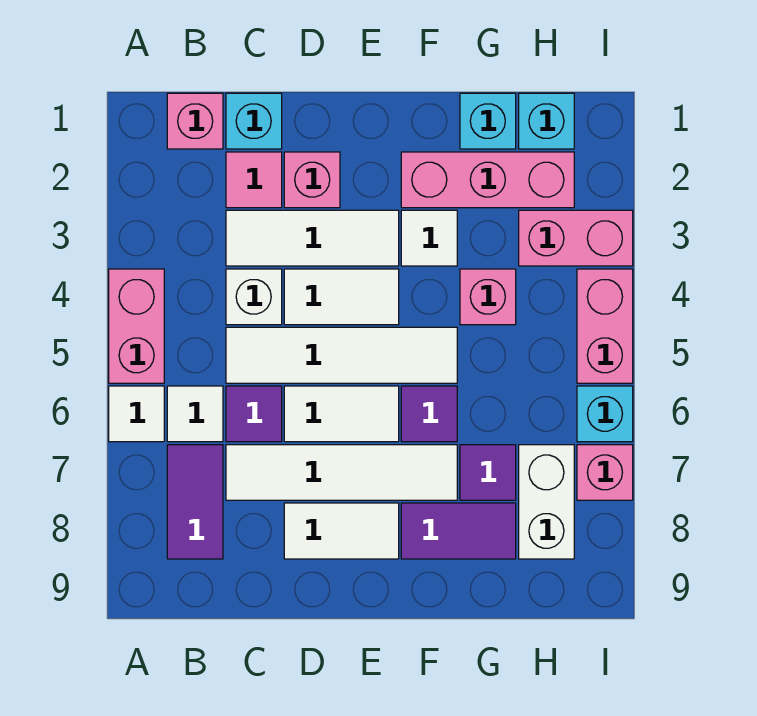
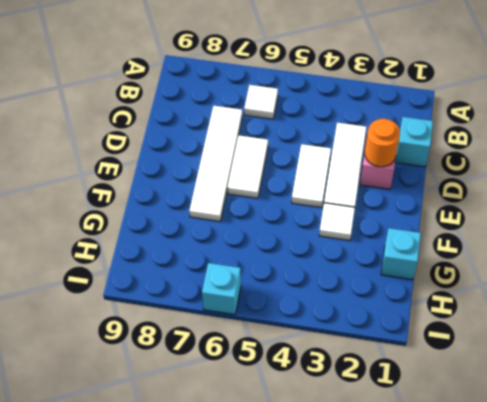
orange round brick D2 level 2 -> none
none -> pink brick A4:A5 level 1
none -> white tile A6 level 1
none -> pink brick B1 level 1

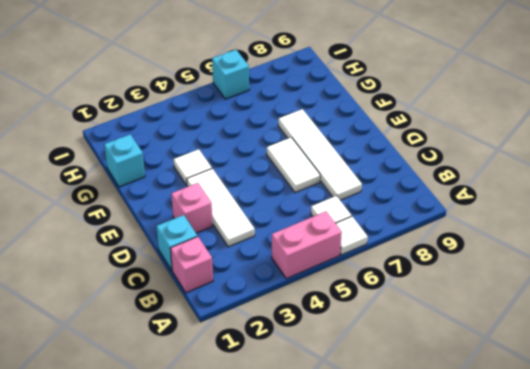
none -> purple tile B7:B8 level 1
none -> pink tile C2 level 1
none -> white brick C4 level 1

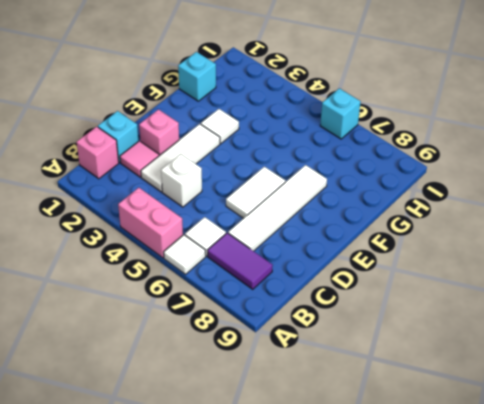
none -> white tile C5:F5 level 1
none -> purple tile C6 level 1
none -> white tile D4:E4 level 1

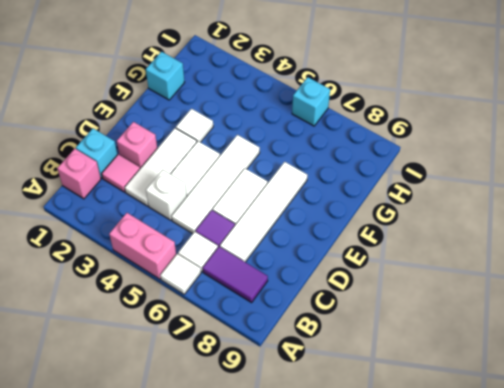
none -> white tile D8:E8 level 1
none -> pink brick F2:H2 level 1
none -> purple tile F6 level 1

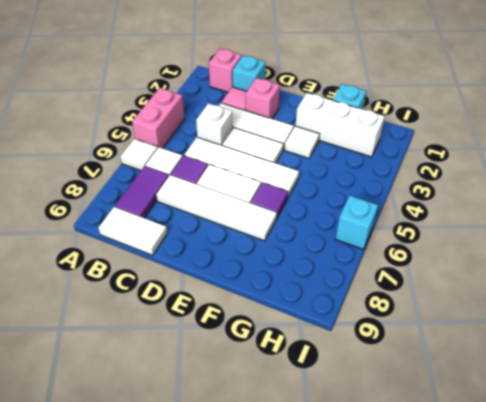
white tile B9:C9 level 1 -> white tile D8:E8 level 1
white brick F2:H2 level 1 -> pink brick F2:H2 level 1
none -> purple tile F8:G8 level 1
none -> pink brick G4 level 1
none -> purple tile G7 level 1

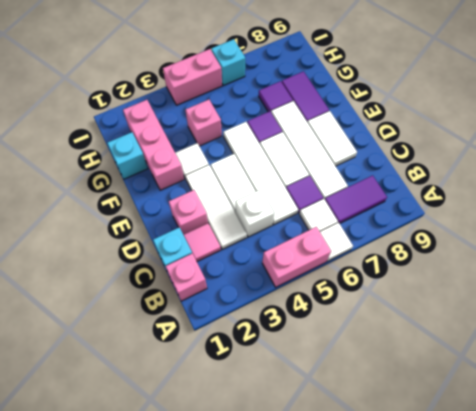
none -> cyan brick H1 level 1
none -> pink brick H3:I3 level 1
none -> white brick H7:H8 level 1

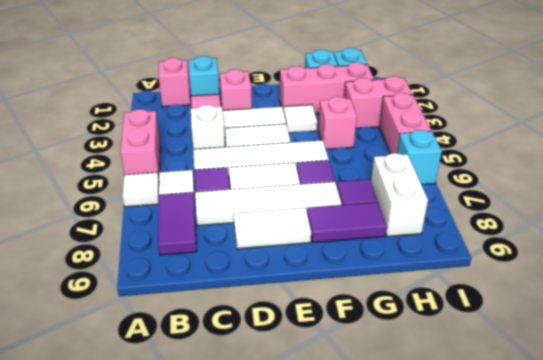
none -> pink brick I7 level 1

